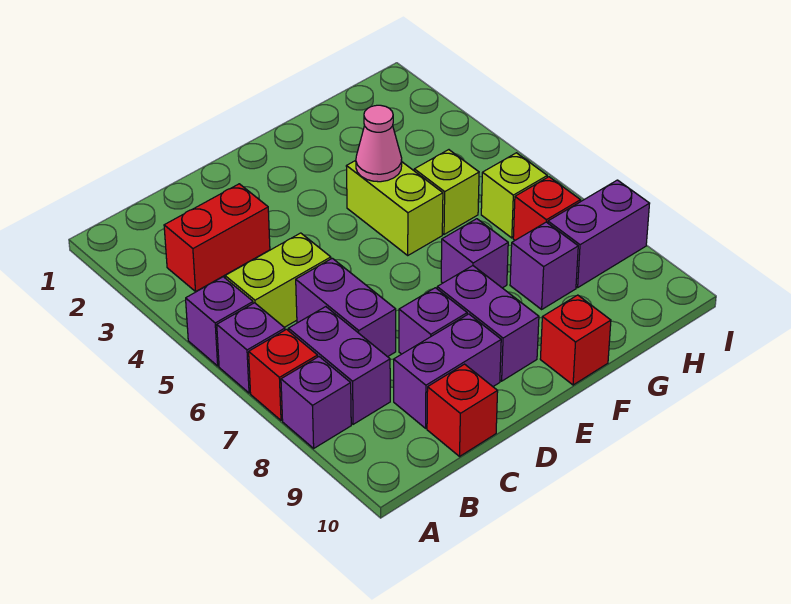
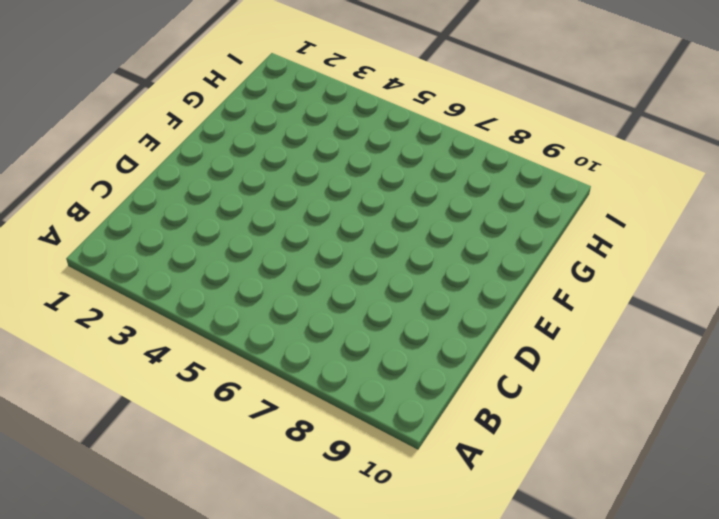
none -> purple brick A5 level 1
none -> purple brick A6 level 1
none -> red brick A7 level 1

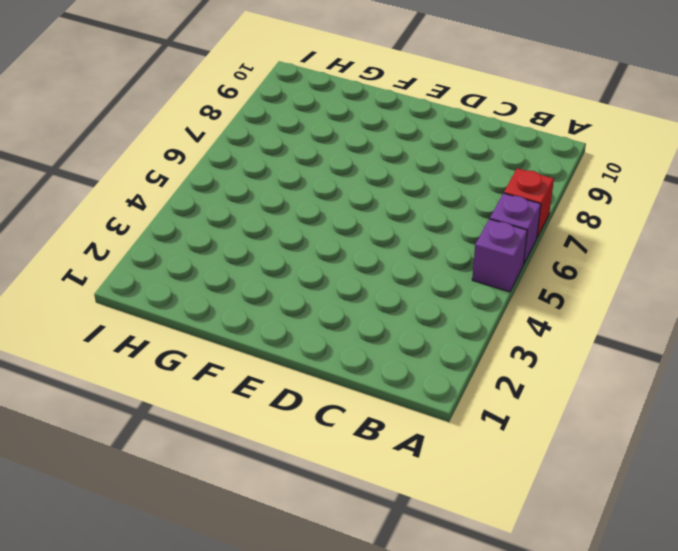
none -> purple brick A8 level 1
none -> red brick B3:C3 level 1
none -> lime brick B5:C5 level 1

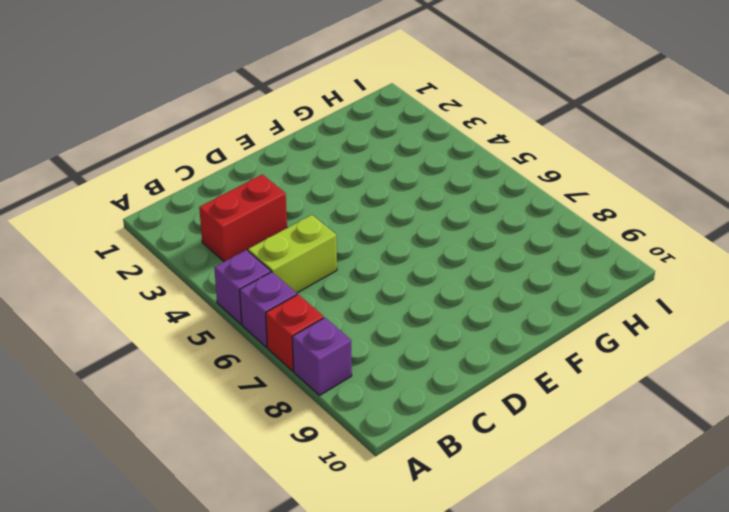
none -> purple brick B7:B8 level 1
none -> purple brick C6:C7 level 1
none -> purple brick C9:D9 level 1

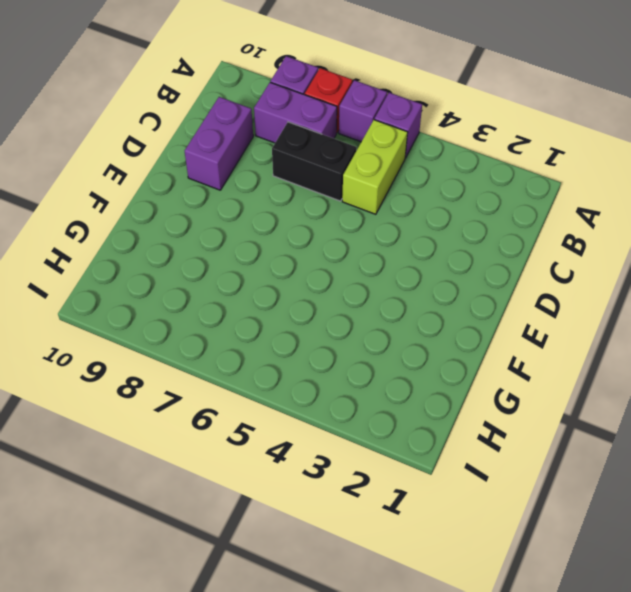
black brick C6:C7 level 1 -> purple brick C6:C7 level 1
none -> red brick B3:C3 level 1
none -> red brick C10 level 1
none -> purple brick D8 level 1

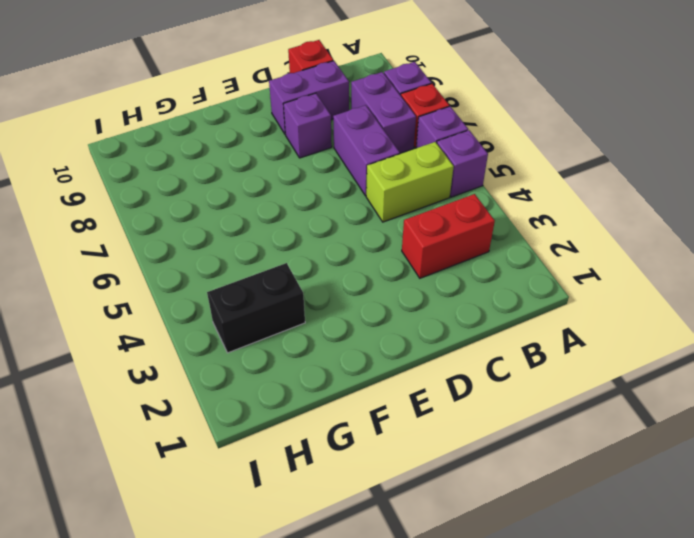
black brick G3:H3 level 1 -> none
none -> purple brick E8:E9 level 1
none -> lime brick F4:F5 level 1
none -> purple brick F7 level 1

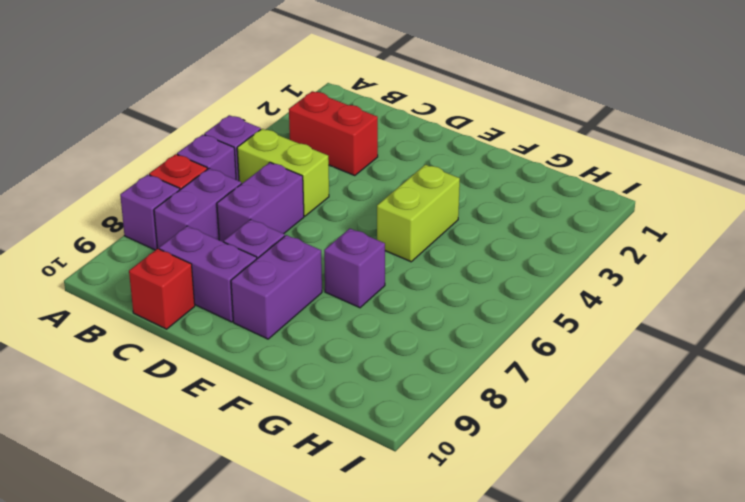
none -> red brick F10 level 1
none -> lime brick G5 level 1
none -> purple brick G8 level 1

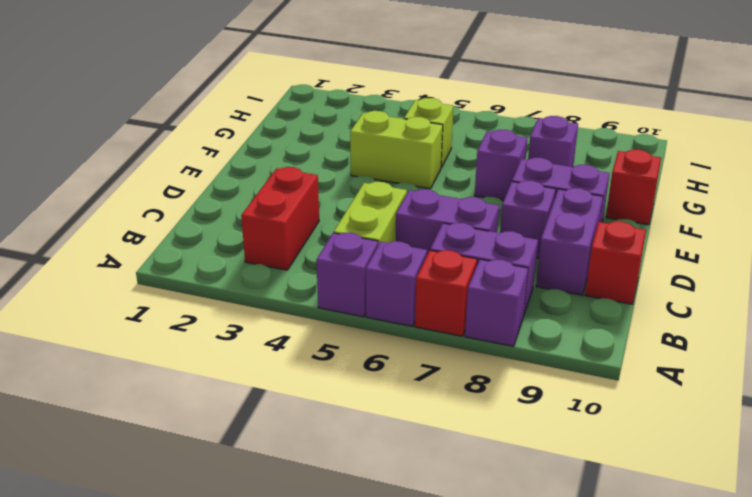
none -> lime brick H6 level 1
none -> red brick H7 level 1
none -> purple brick H8:I8 level 1

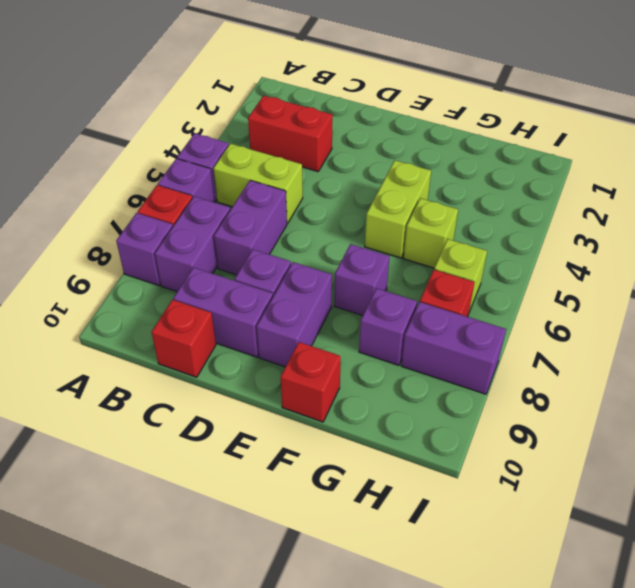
none -> pink cone F4 level 2

